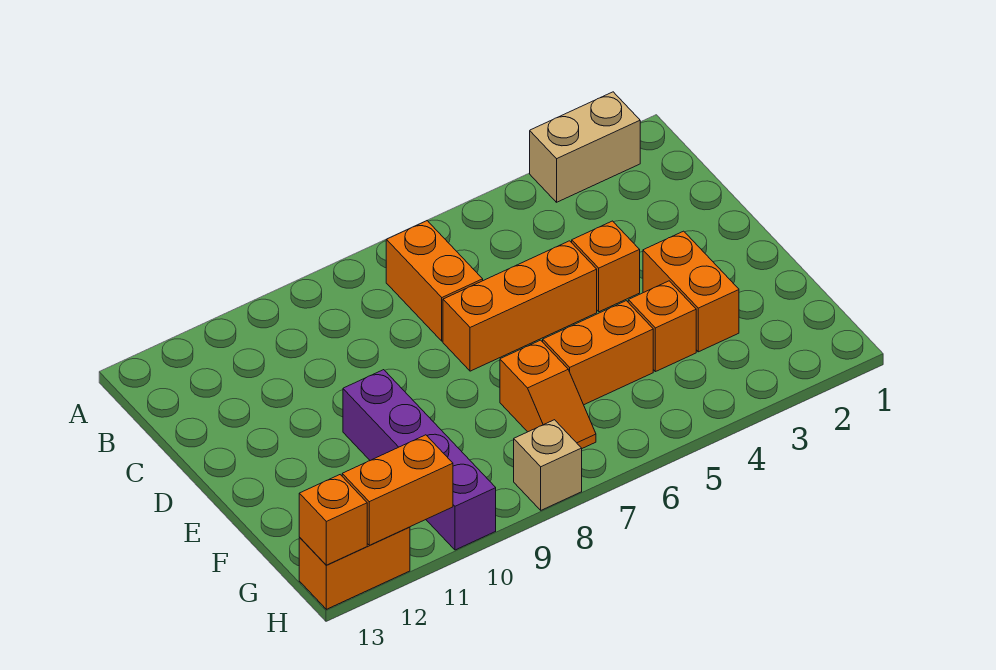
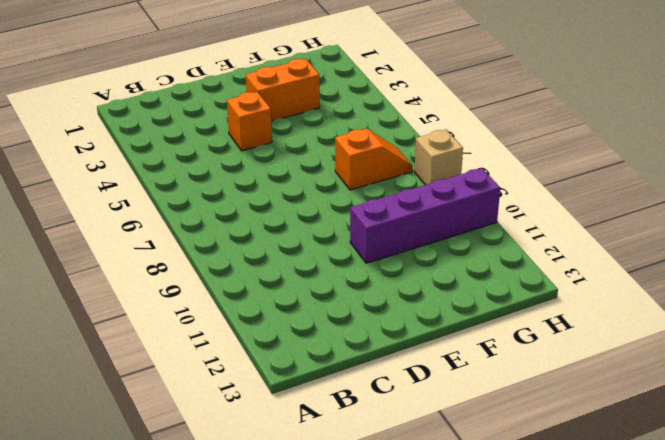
none -> tan brick A2:A3 level 1
none -> orange brick B7:C7 level 1
none -> orange brick D5:D7 level 1

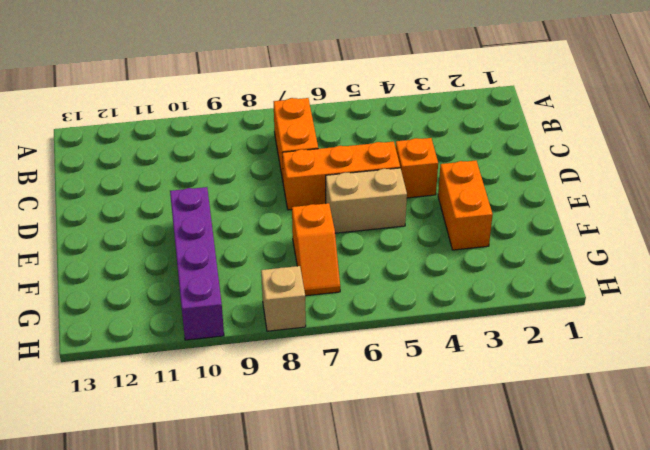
tan brick E5:E6 level 1 -> tan brick A2:A3 level 1
none -> orange brick F4 level 1
none -> orange brick F5:F6 level 1
none -> orange brick H12:H13 level 1

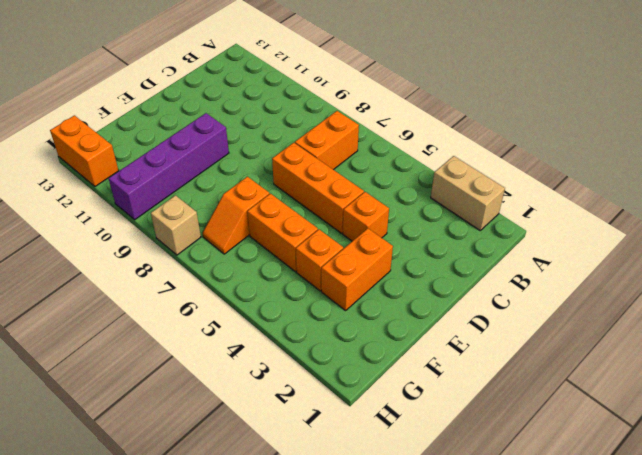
none -> orange brick H11:H12 level 2
none -> orange brick H13 level 2

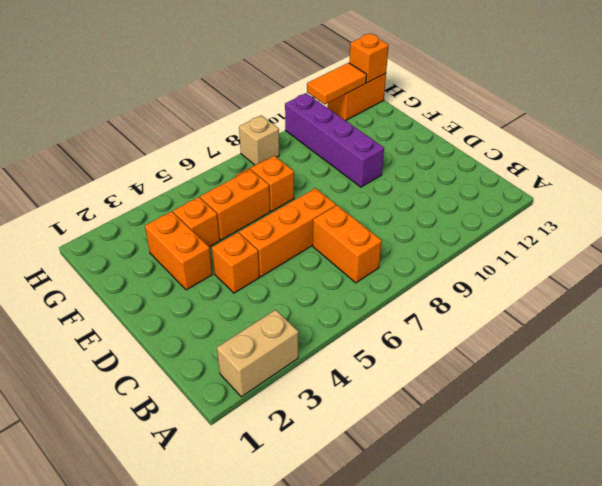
orange tile H11:H12 level 2 -> orange brick H11:H12 level 2

